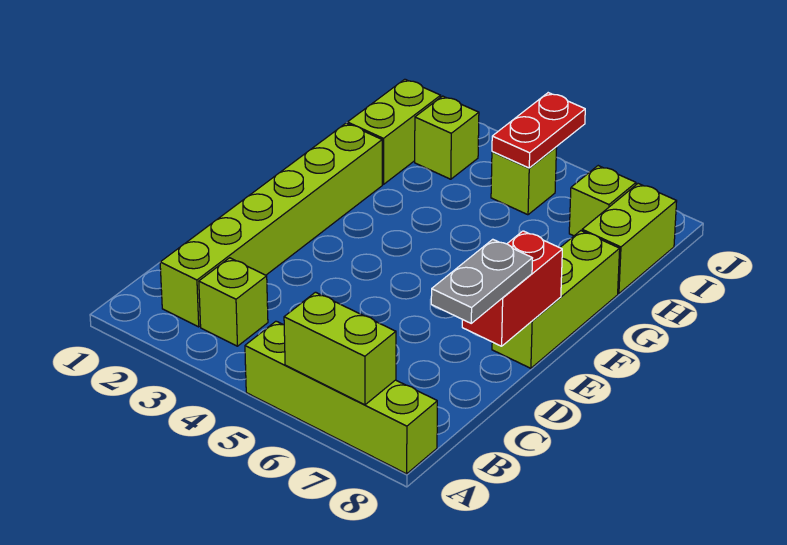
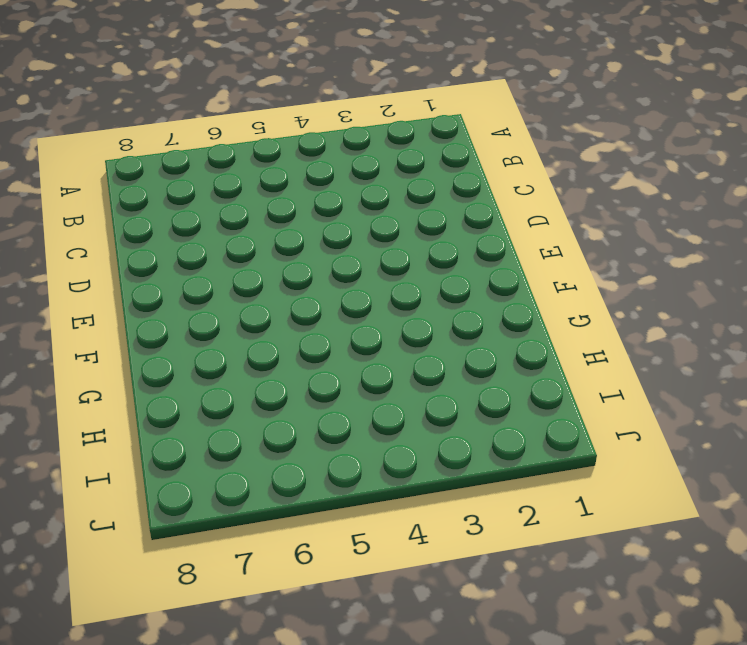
none -> lime brick A5:A8 level 1
none -> lime brick B2:G2 level 1
none -> lime brick B3 level 1

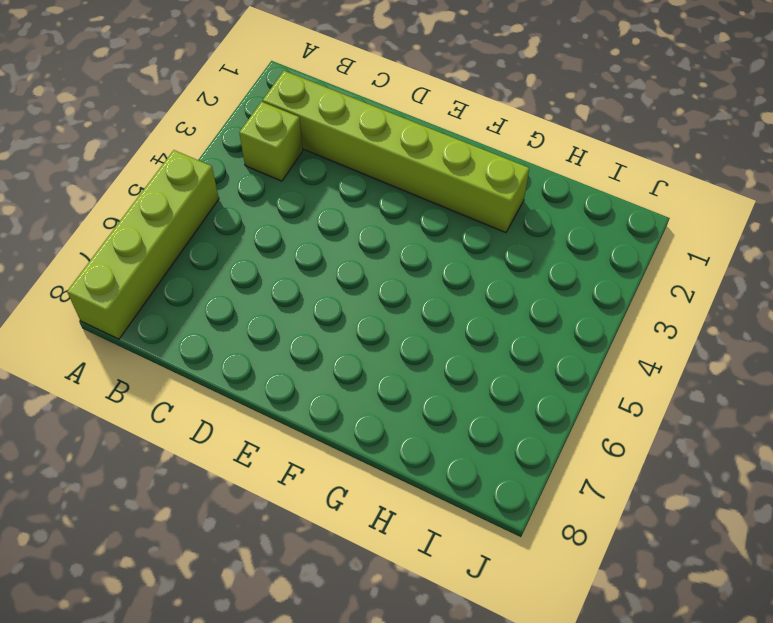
none -> lime brick E8:G8 level 1
none -> lime brick H2:I2 level 1
none -> lime brick H8:I8 level 1

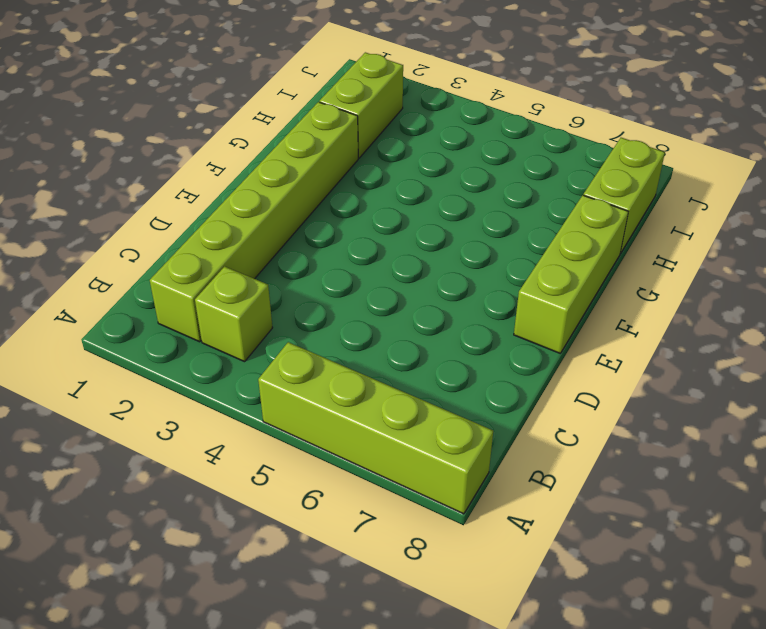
none -> lime brick I3 level 1
none -> lime brick I5 level 1
none -> lime brick I7 level 1

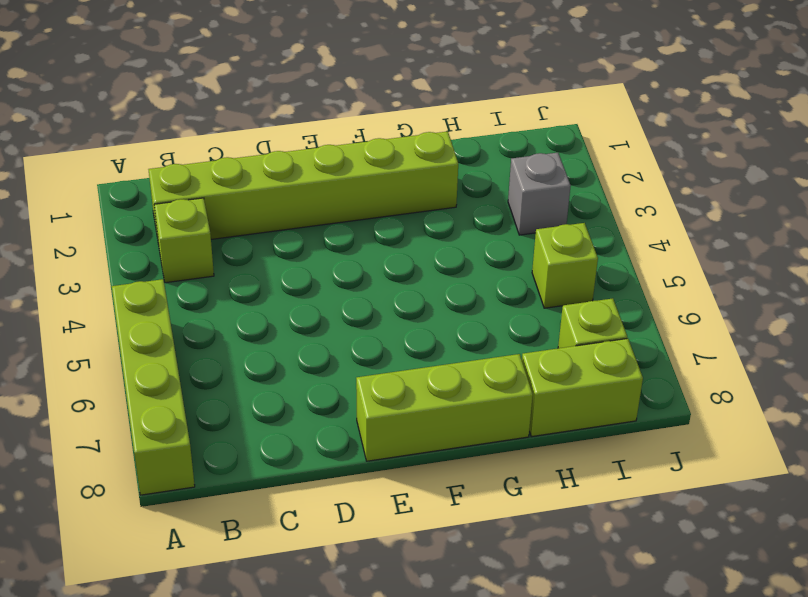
grey brick I3 level 1 -> lime brick I3 level 1
none -> lime brick H2:I2 level 1
none -> lime brick A6:A7 level 2
none -> red brick D8:E8 level 2

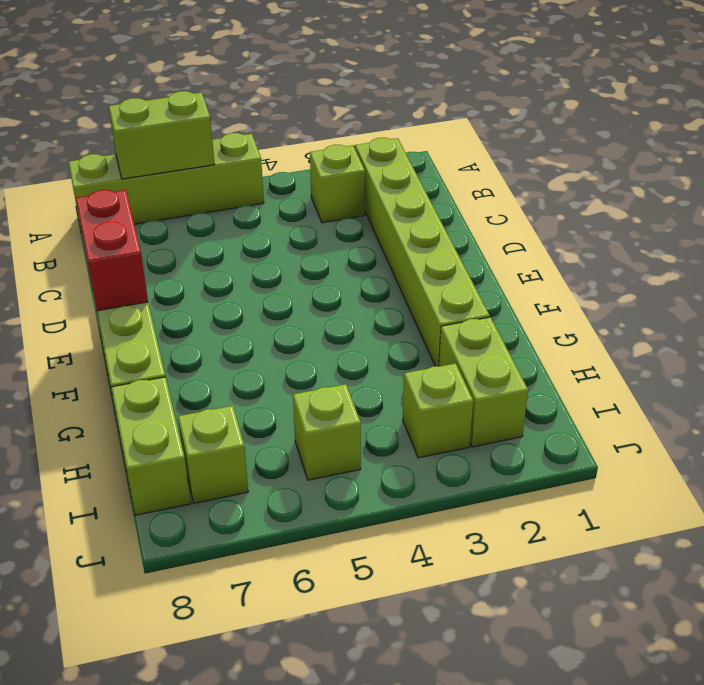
none -> red plate I5:J5 level 2
none -> grey plate C8:D8 level 3

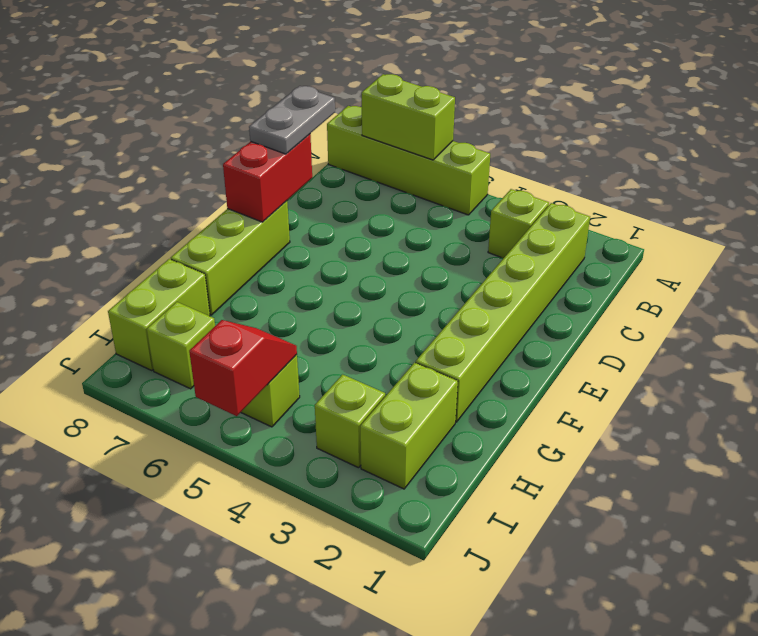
red slope I5:J5 level 2 top J -> red plate I5:J5 level 2

